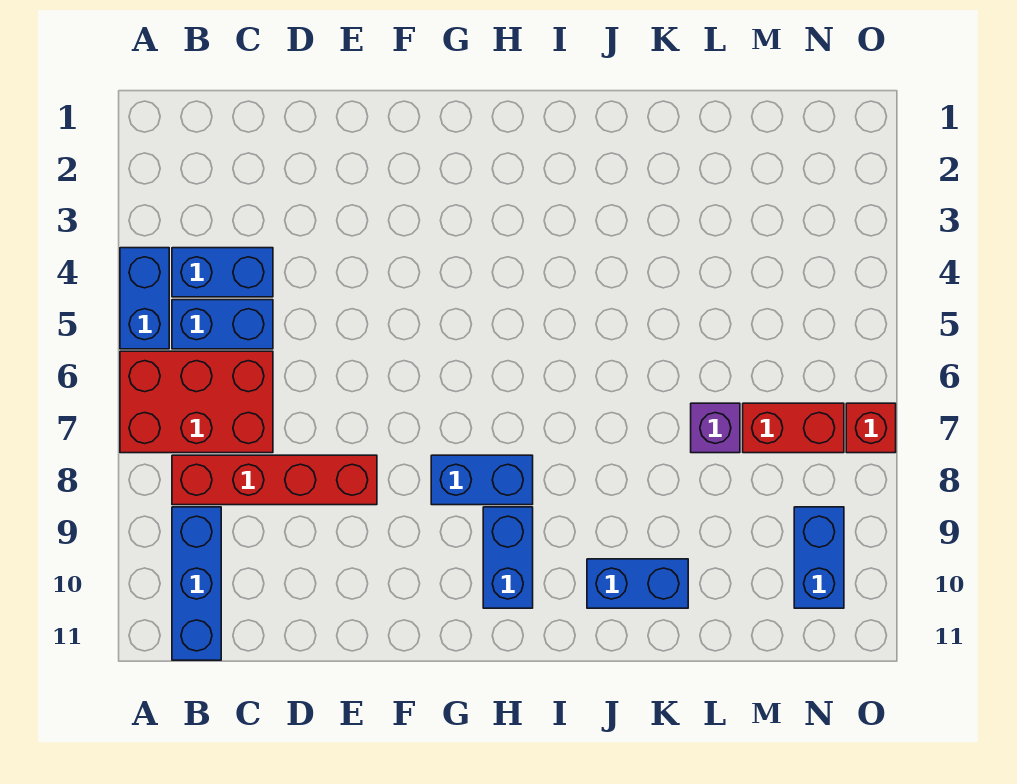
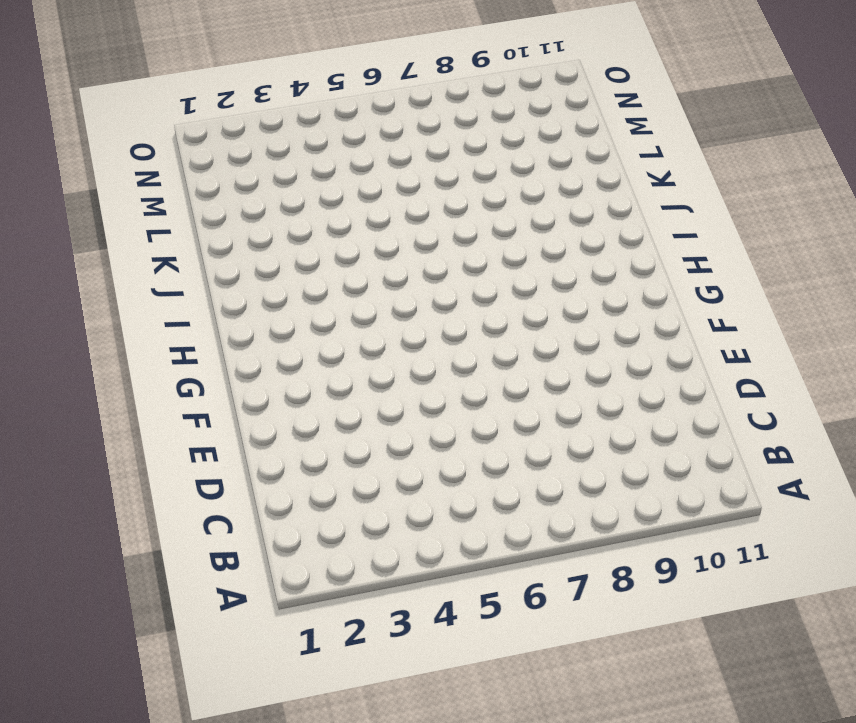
none -> blue brick A4:A5 level 1
none -> red brick A6:C7 level 1
none -> blue brick B4:C4 level 1

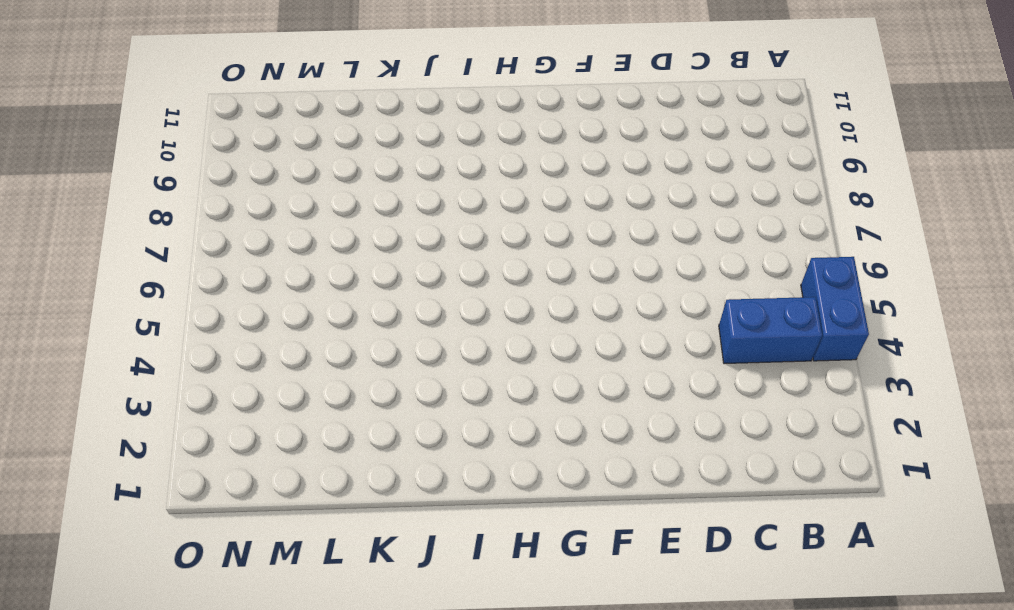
none -> red brick A6:C7 level 1
none -> blue brick B5:C5 level 1
none -> red brick B8:E8 level 1

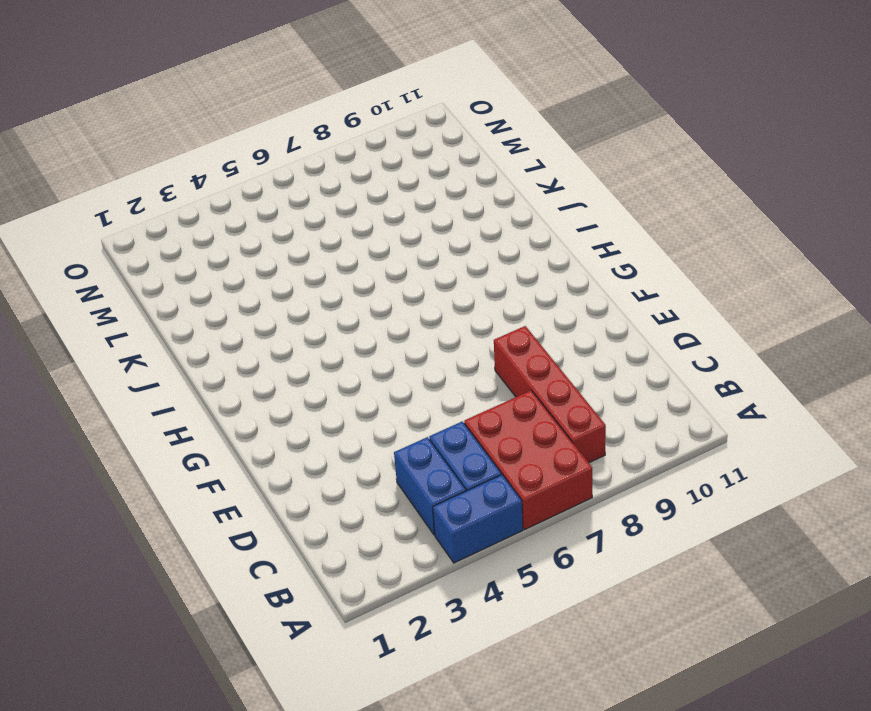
none -> blue brick B9:B11 level 1
none -> blue brick G8:H8 level 1
none -> blue brick H9:H10 level 1

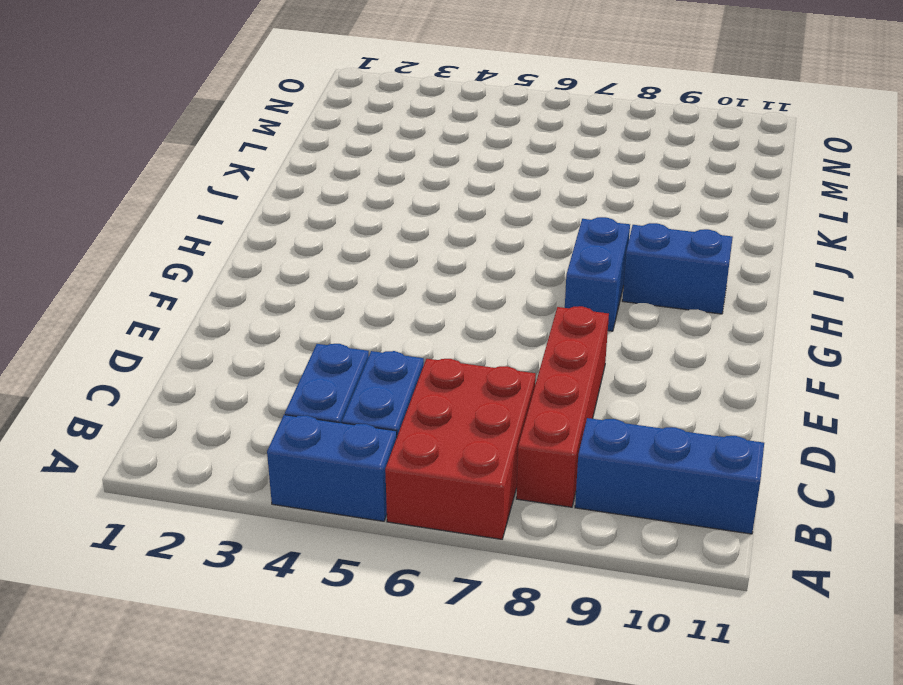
none -> blue brick J10:K10 level 1
none -> purple brick L7 level 1
none -> red brick M7:N7 level 1

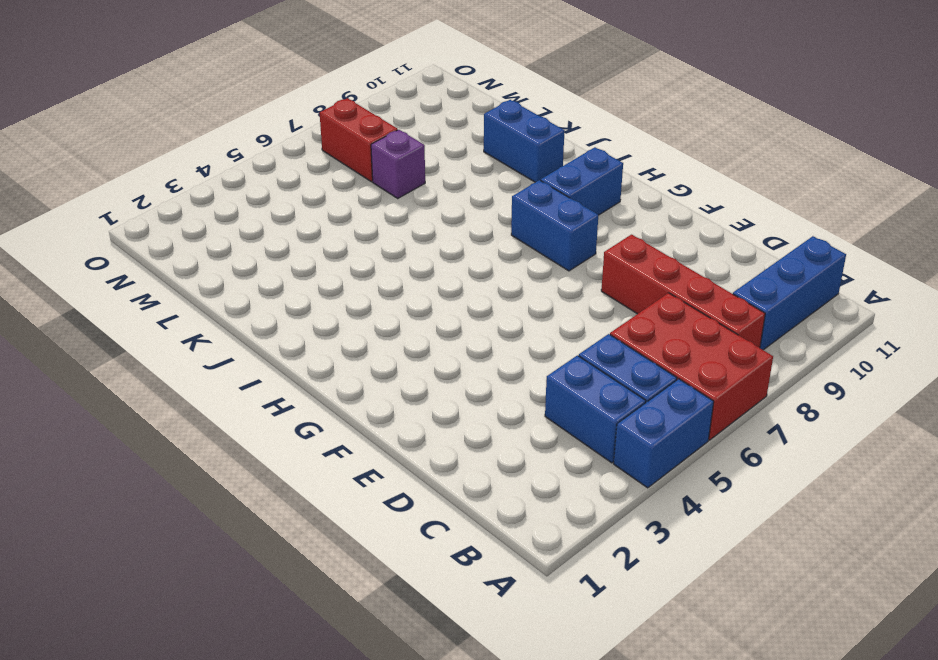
none -> blue brick N9:N10 level 1
none -> red brick O7 level 1

